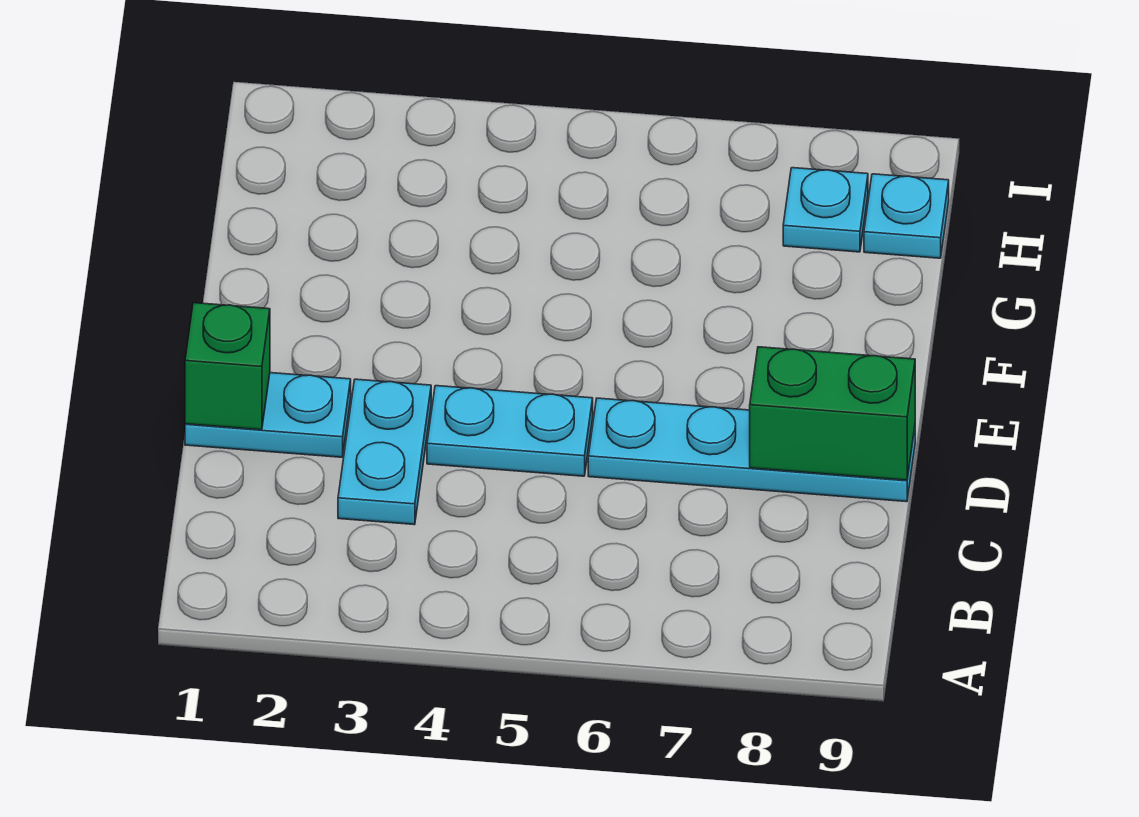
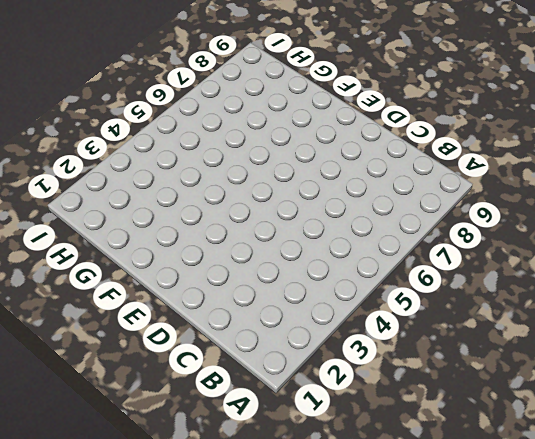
none -> cyan plate C3:D3 level 1
none -> cyan plate D1:D2 level 1

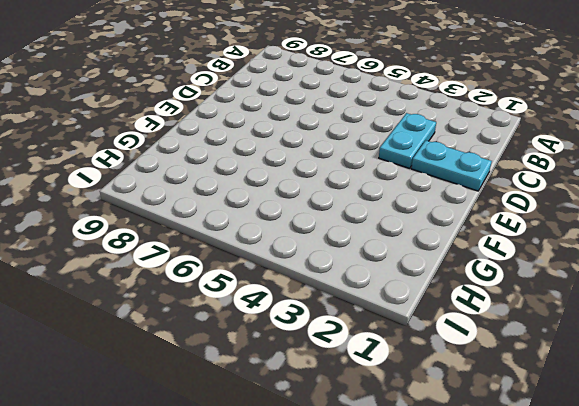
none -> cyan plate D4:D5 level 1
none -> cyan plate D6:D9 level 1

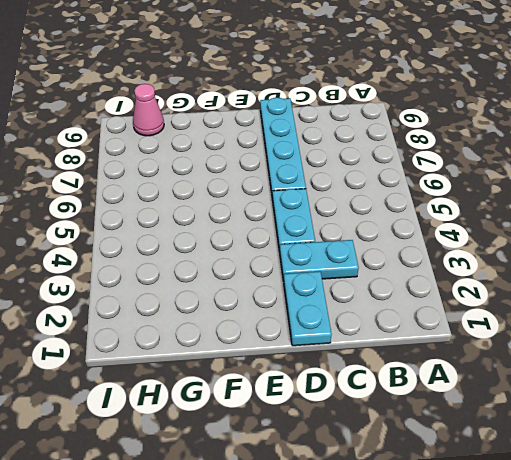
pink cone H9 level 1 -> cyan plate H9 level 1
none -> cyan plate H8 level 1
none -> green brick D1 level 2

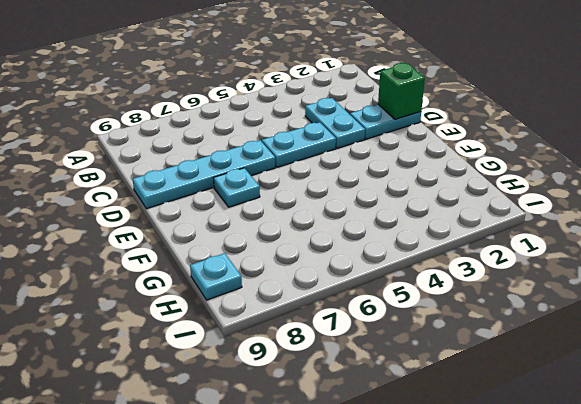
cyan plate E7 level 1 -> cyan plate H8 level 1
none -> green brick D8:D9 level 2

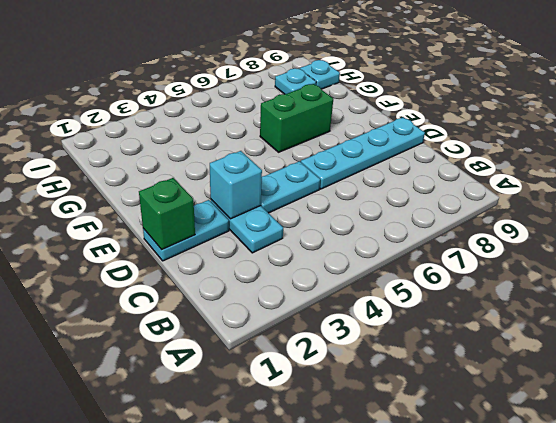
cyan brick D3 level 2 -> none
green brick F6:F7 level 1 -> green brick D8:D9 level 2

